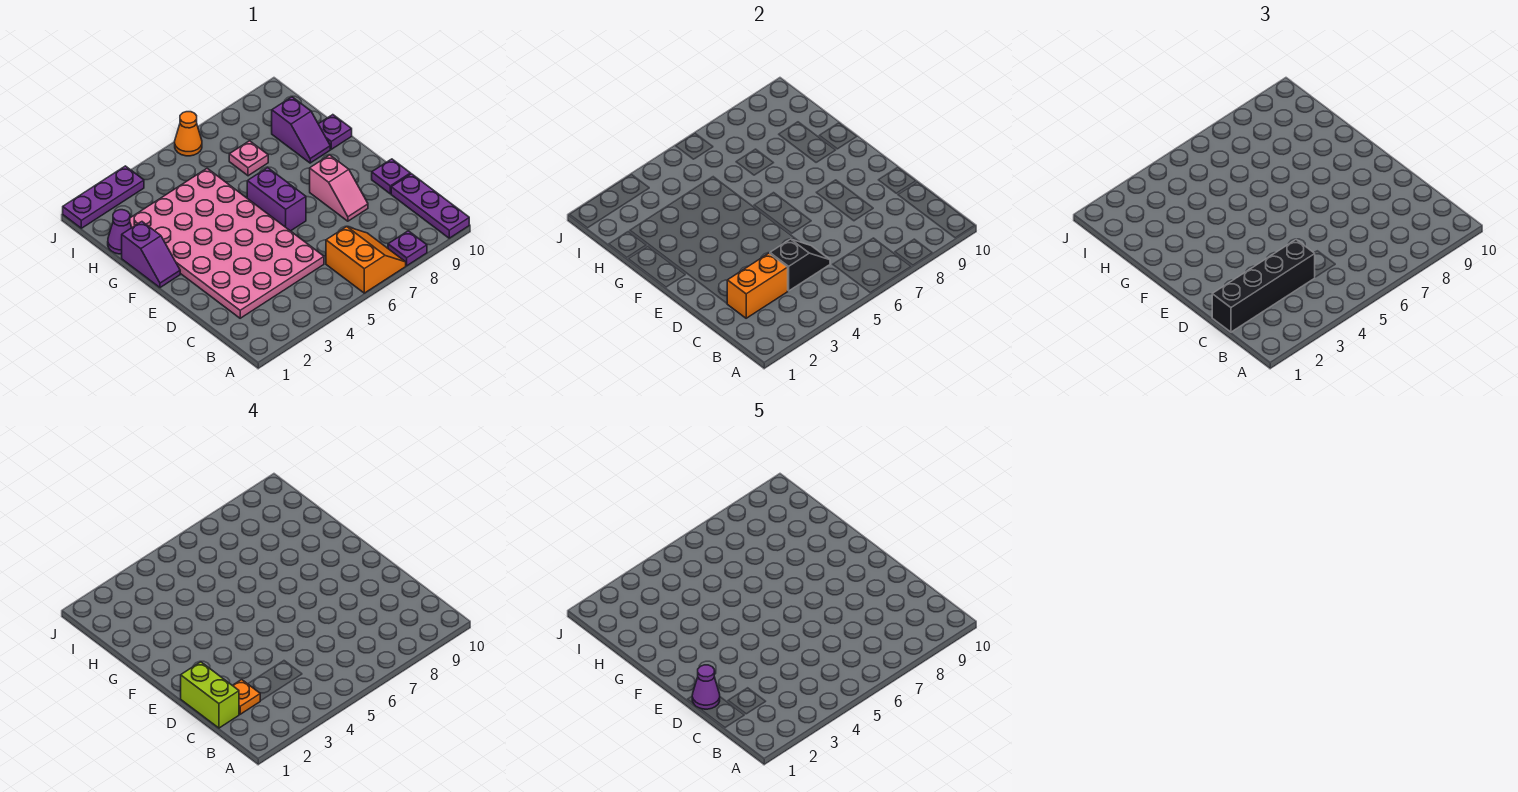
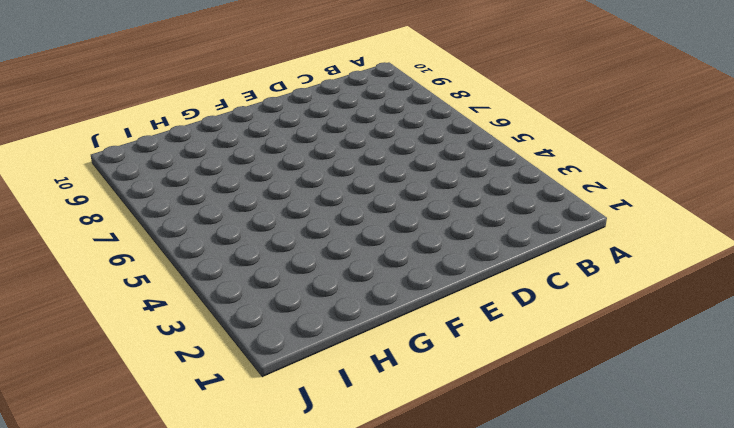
none -> orange slope A6:B7 level 1 top 6
none -> purple plate A8 level 1
none -> purple plate A10:C10 level 1

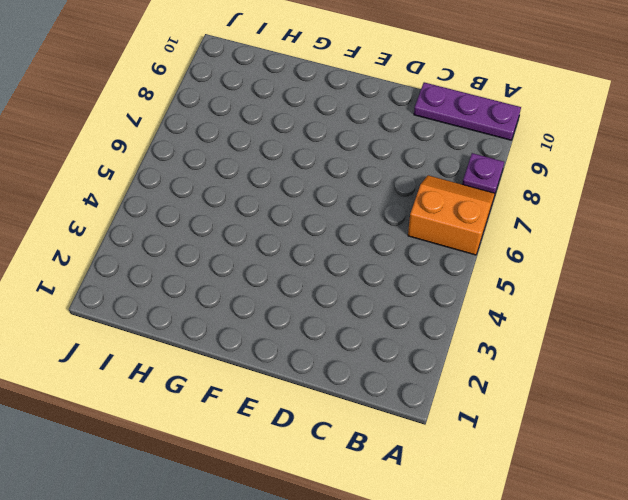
none -> pink plate C2:H5 level 1
none -> pink slope D8:E8 level 1 top E
none -> purple plate D10 level 1

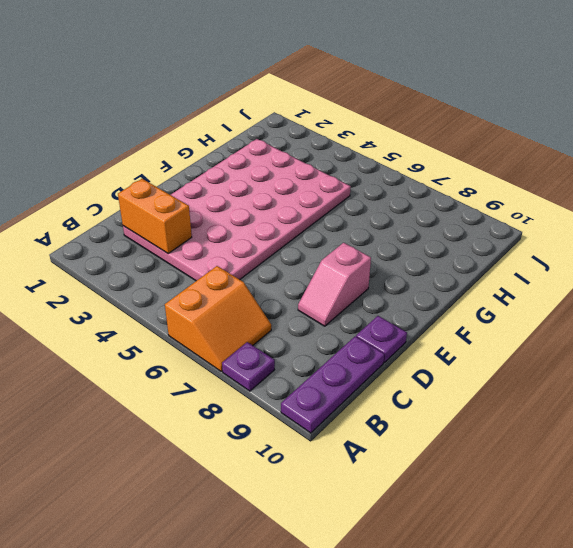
none -> purple brick E6:F6 level 1
none -> purple slope F1:G1 level 1 top G
none -> purple slope G9:H9 level 1 top H

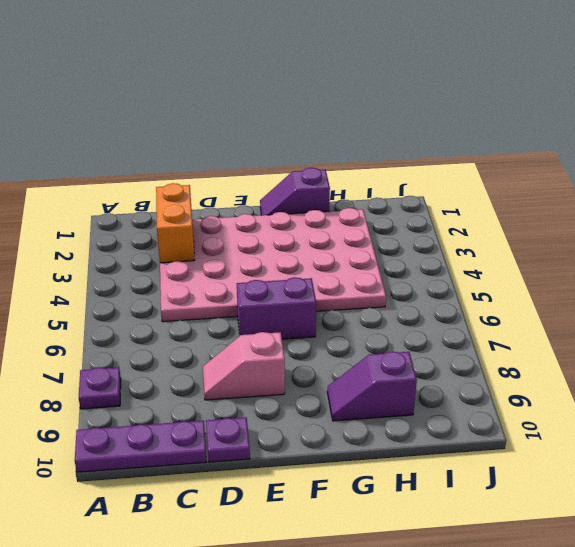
none -> orange slope A6:B7 level 1 top 6
none -> purple plate G10 level 1
none -> purple cone H1 level 1

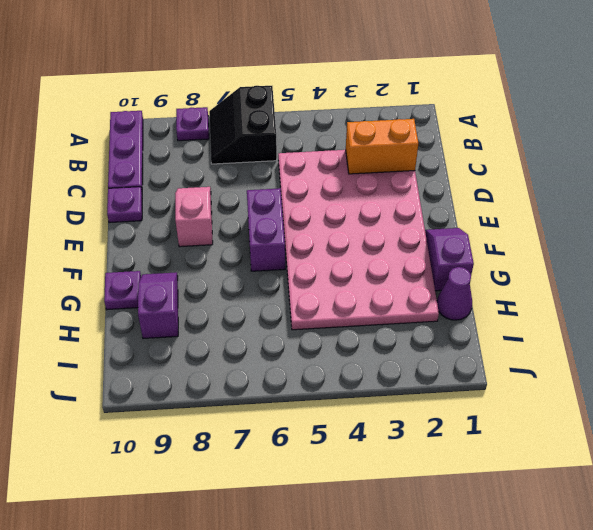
black slope A6:B7 level 1 top 6 -> orange slope A6:B7 level 1 top 6
none -> pink plate H7 level 1
none -> purple plate J1:J3 level 1
none -> orange cone J6 level 1

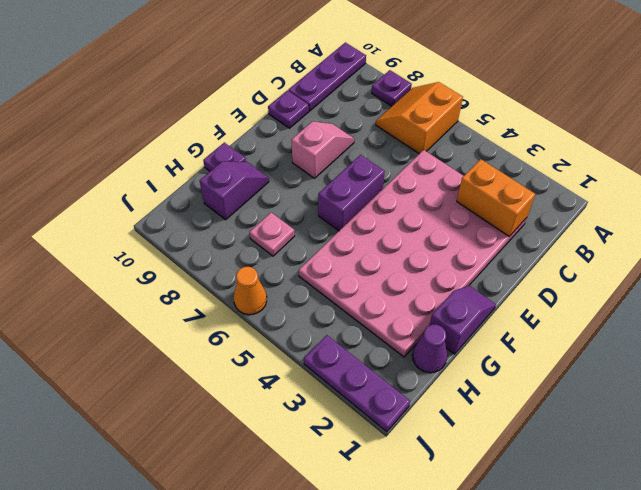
none -> black slope C4:C5 level 2 top 4
none -> black brick C1:C4 level 3
none -> lime brick C1:D1 level 4

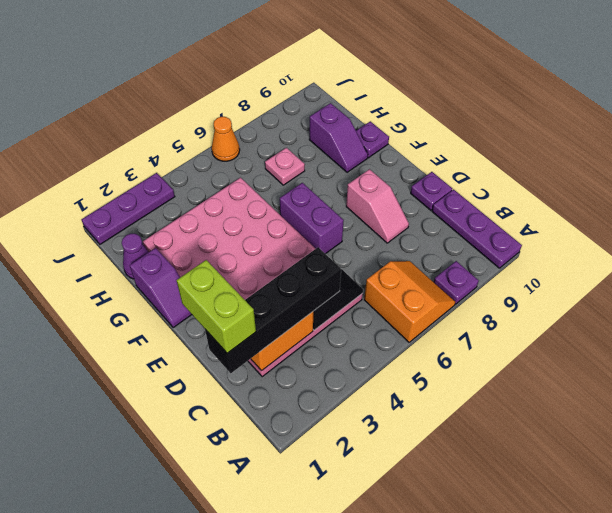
none -> orange plate C2 level 4
none -> purple cone D1 level 5

